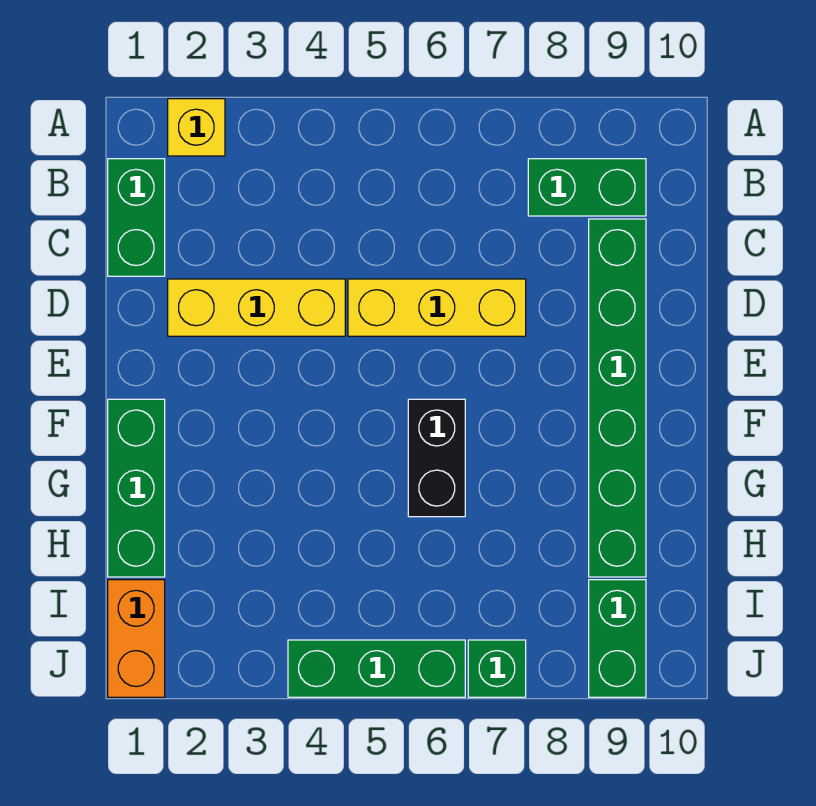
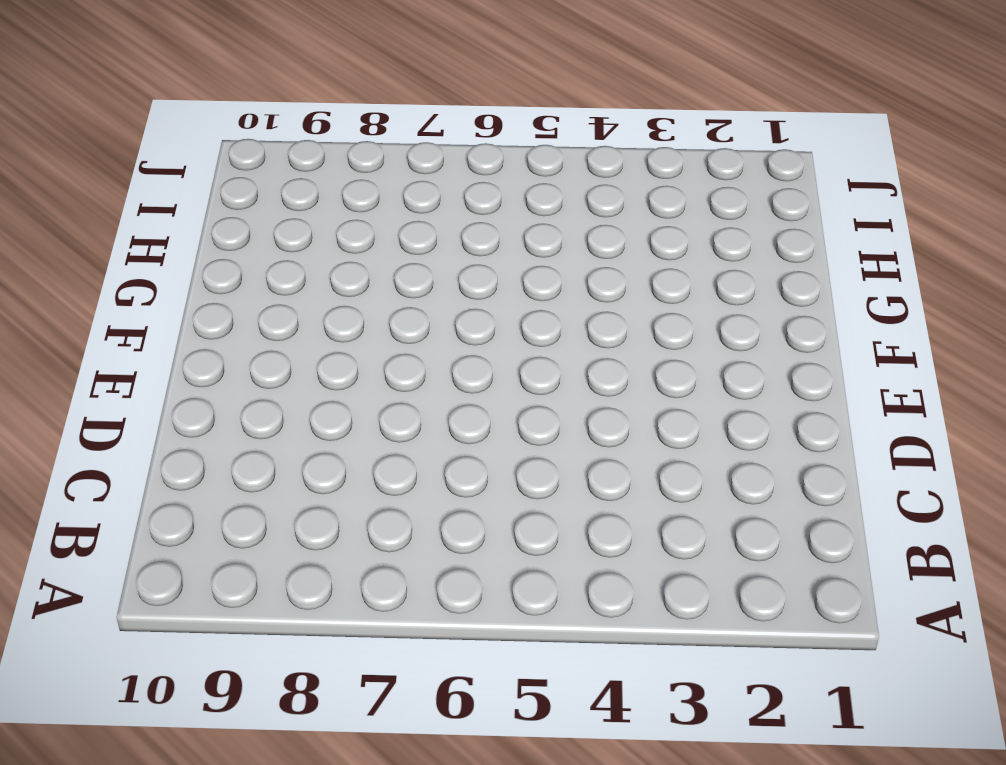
none -> yellow brick A2 level 1
none -> green brick B1:C1 level 1
none -> green brick B8:B9 level 1

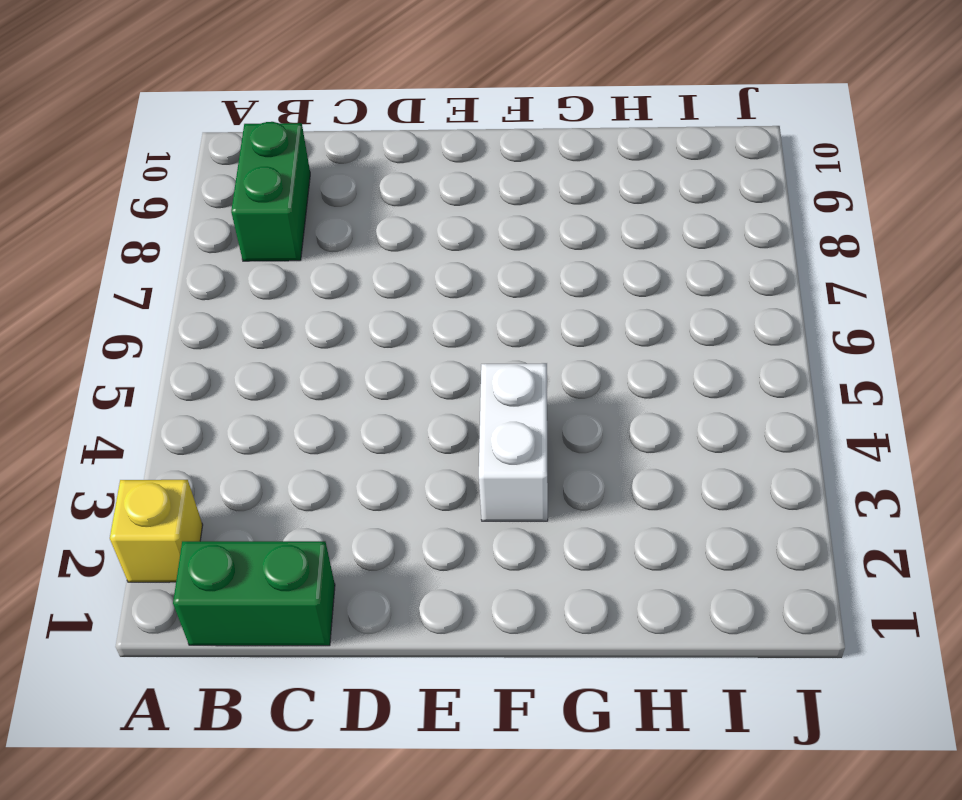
white brick F3:F4 level 1 -> none
none -> green brick C9:H9 level 1
none -> yellow brick D2:D4 level 1
none -> yellow brick D5:D7 level 1

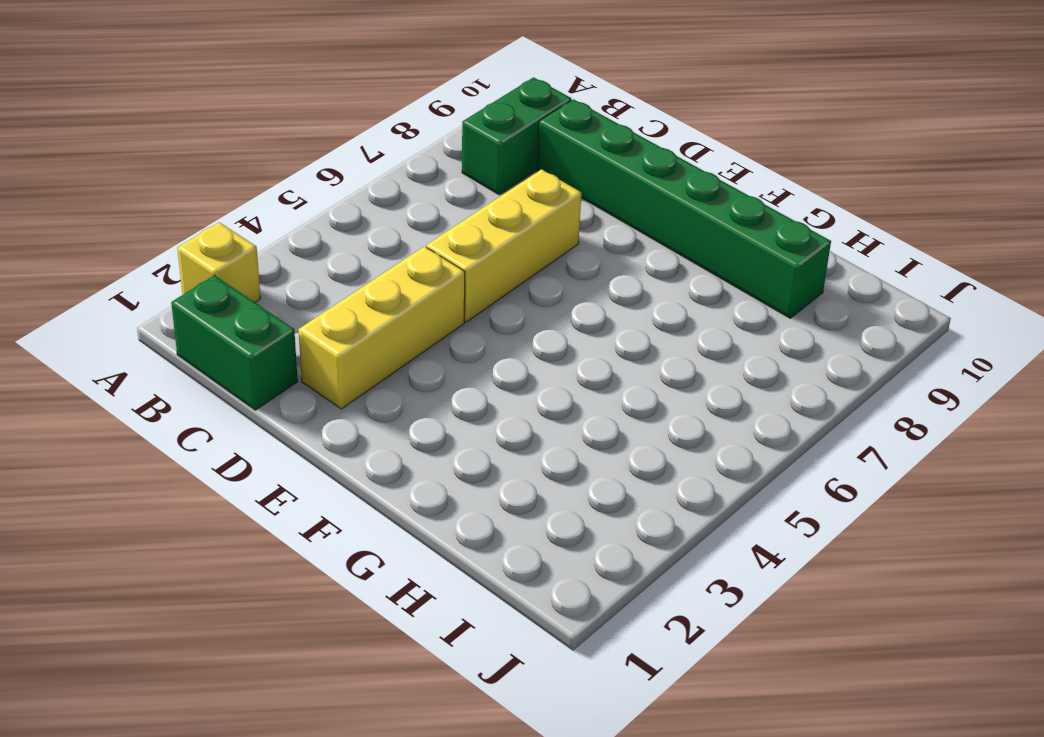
none -> green brick F1:H1 level 1
none -> black brick F6:G6 level 1
none -> orange brick I1:J1 level 1

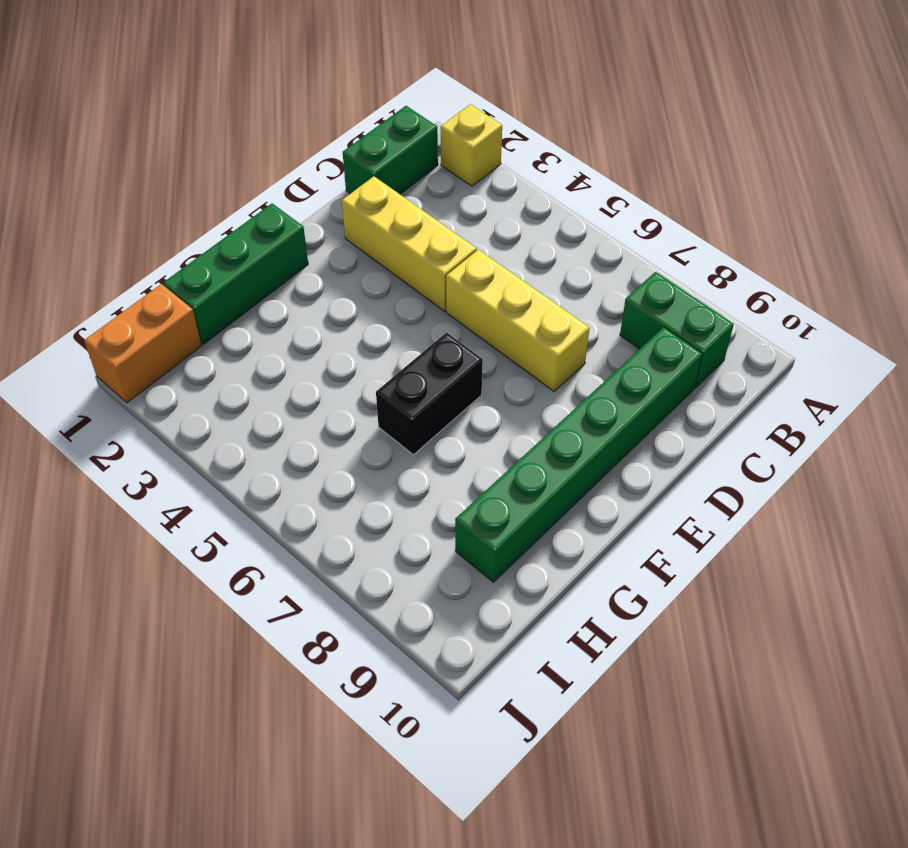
none -> green brick I9:J9 level 1
none -> green brick J4:J6 level 1
none -> green brick J7 level 1

